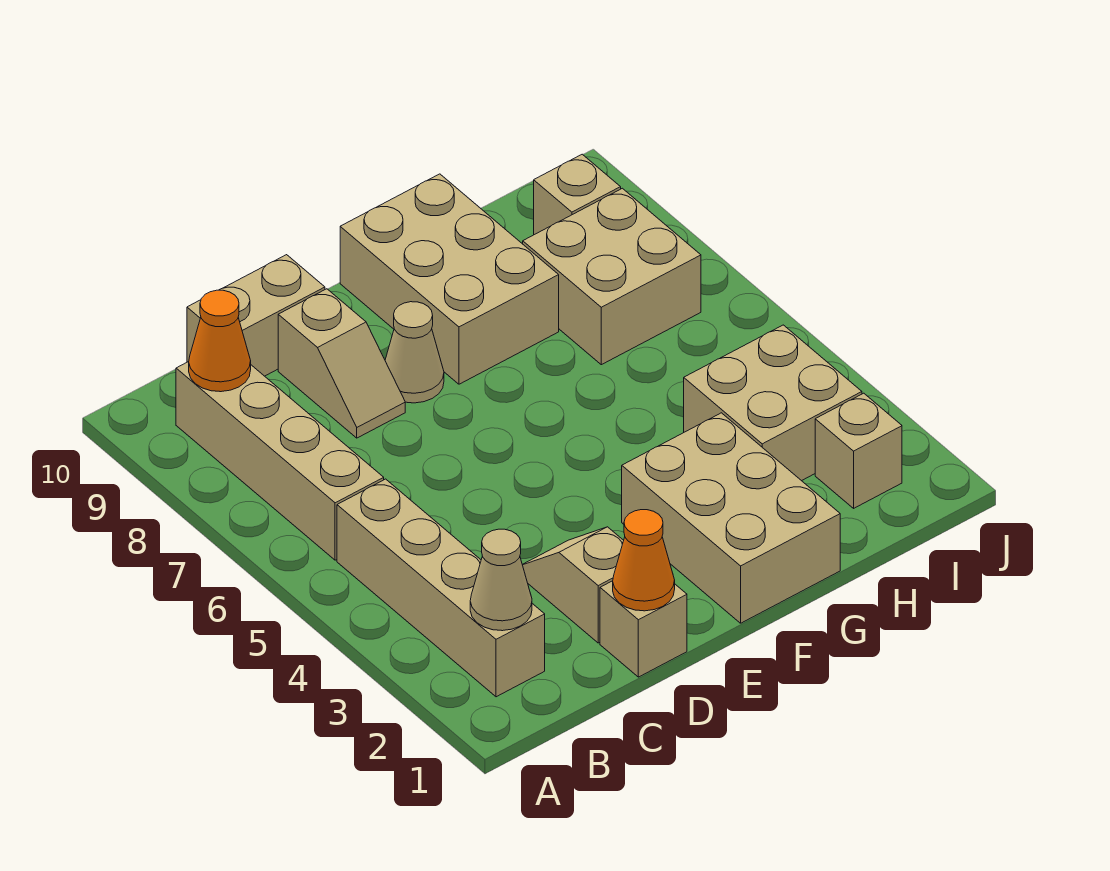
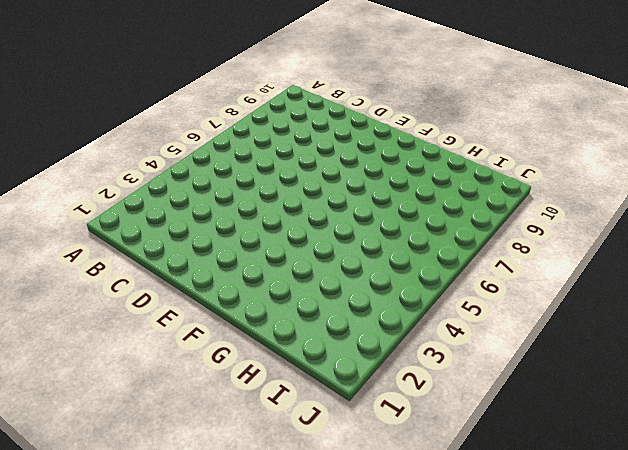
none -> tan brick B2:B5 level 1
none -> tan brick B6:B9 level 1
none -> tan brick C10:D10 level 1

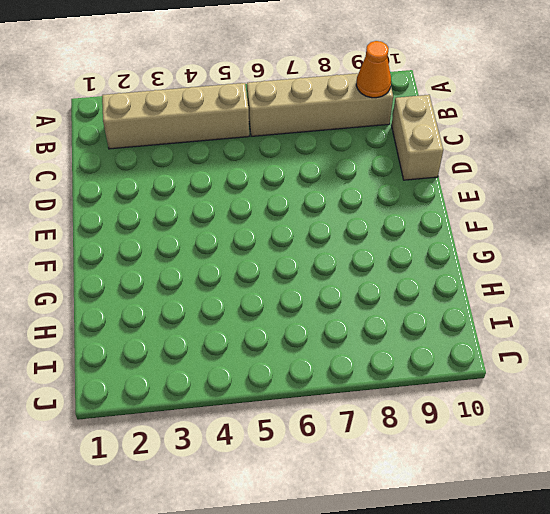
none -> tan brick D1 level 1
none -> tan slope D2:D3 level 1 top 2
none -> tan slope D8:D9 level 1 top 9

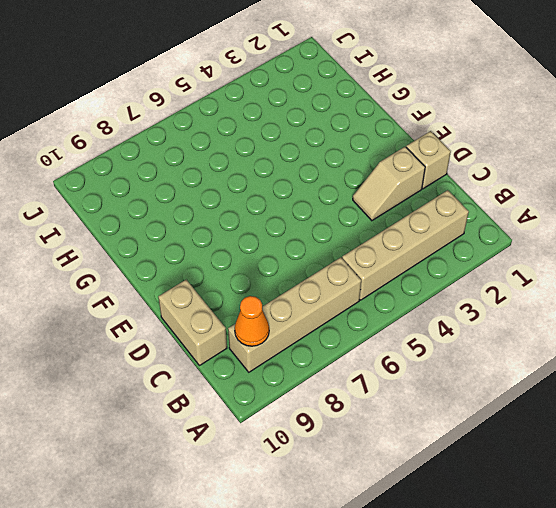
none -> tan slope D8:D9 level 1 top 9
none -> tan cone E8 level 1
none -> tan brick F1:G3 level 1

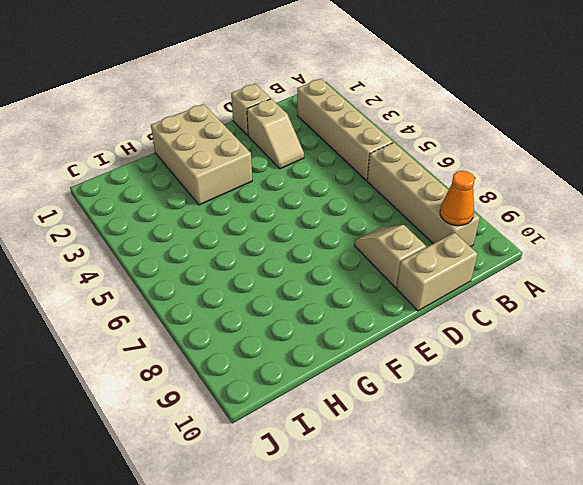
none -> tan cone E8 level 1
none -> tan brick F8:G10 level 1
none -> tan brick H3:I4 level 1

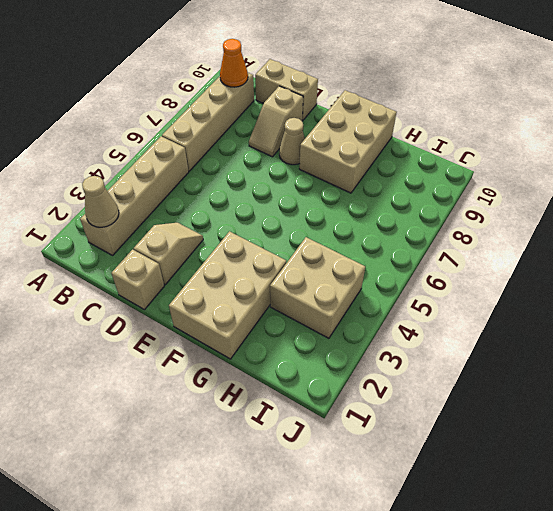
none -> tan brick H7:I8 level 1
none -> tan brick I2 level 1
none -> tan brick I9 level 1

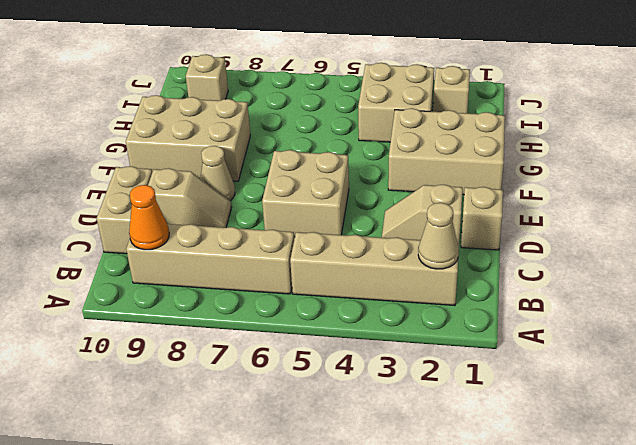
tan brick D5:E6 level 1 -> tan brick H7:I8 level 1
none -> orange cone D1 level 2

